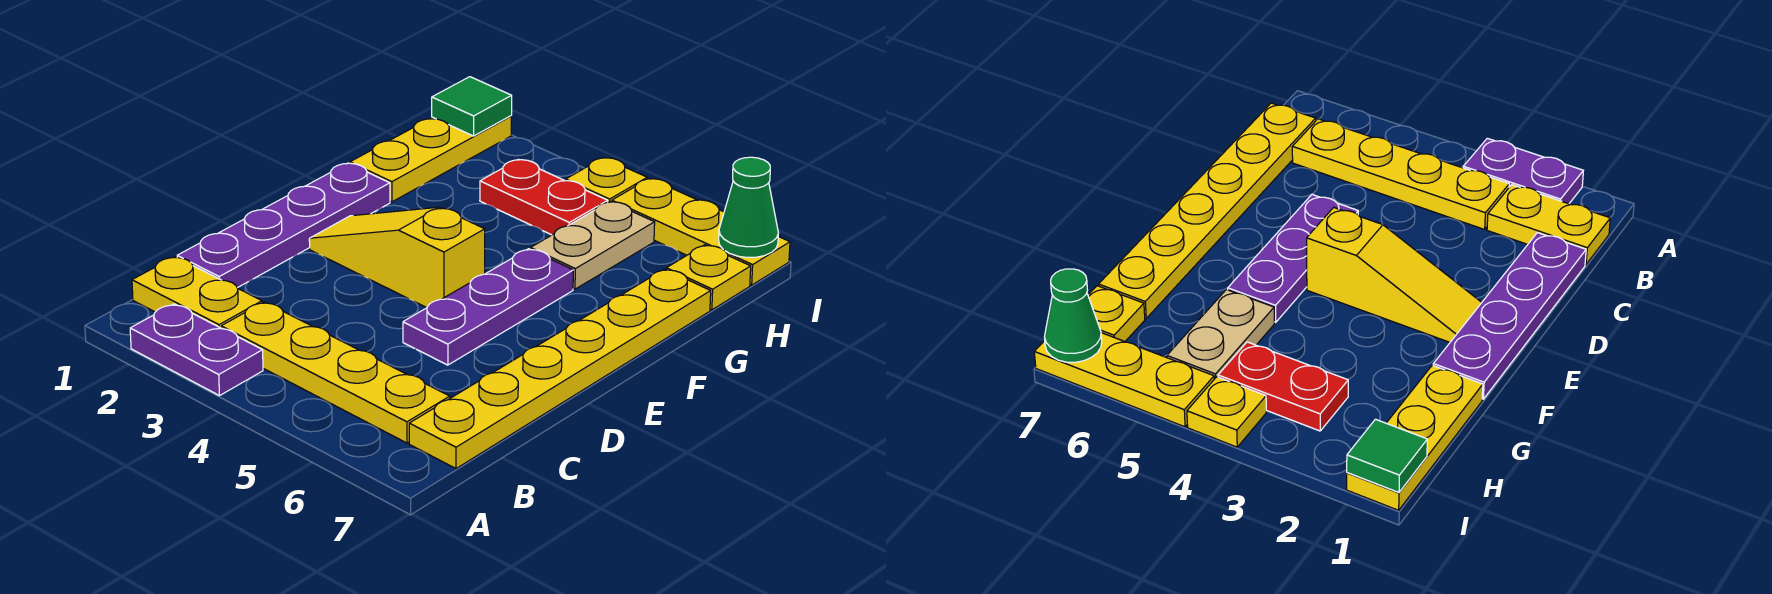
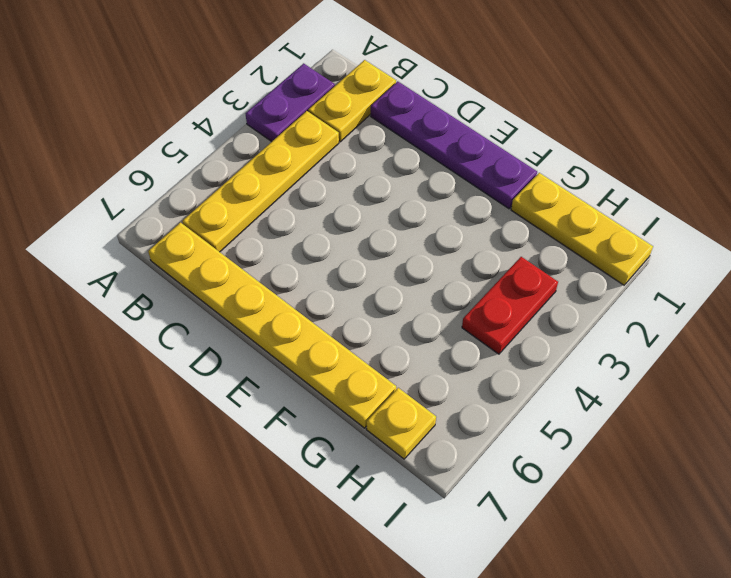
none -> purple plate D5:F5 level 1
none -> yellow slope E2:E4 level 1 top 4
none -> tan plate G5:H5 level 1

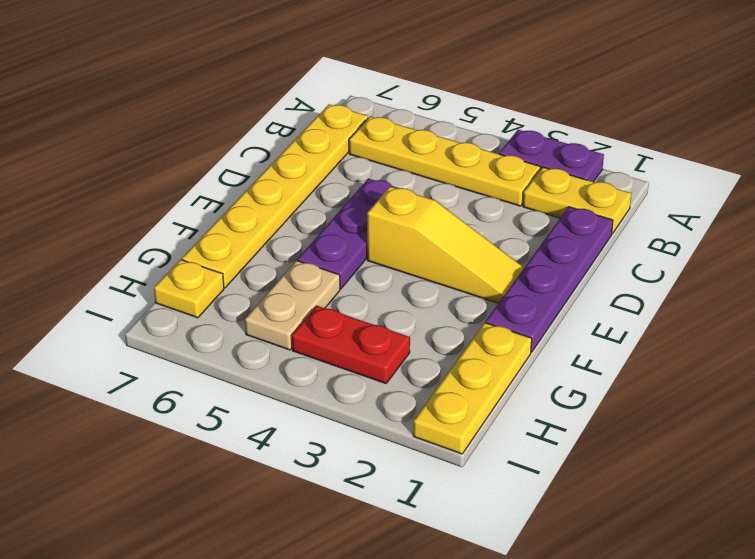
none -> yellow plate I4 level 1
none -> yellow plate I5:I7 level 1
none -> green tile I1 level 2

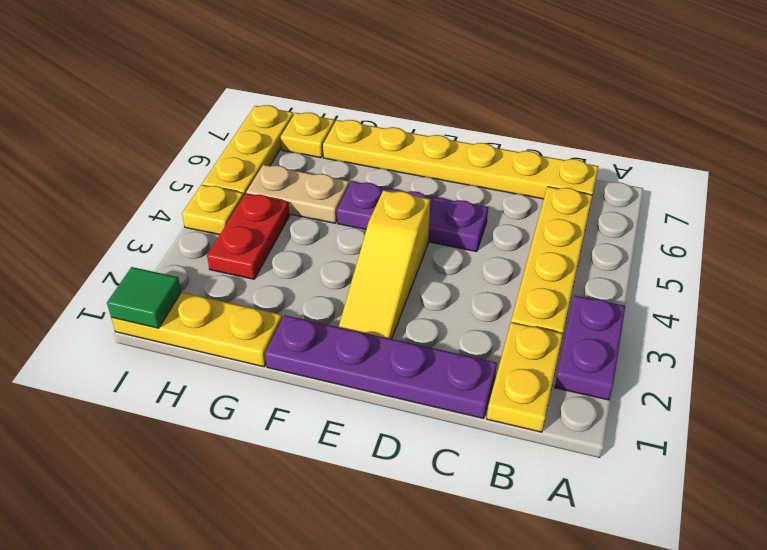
none -> green cone I7 level 2

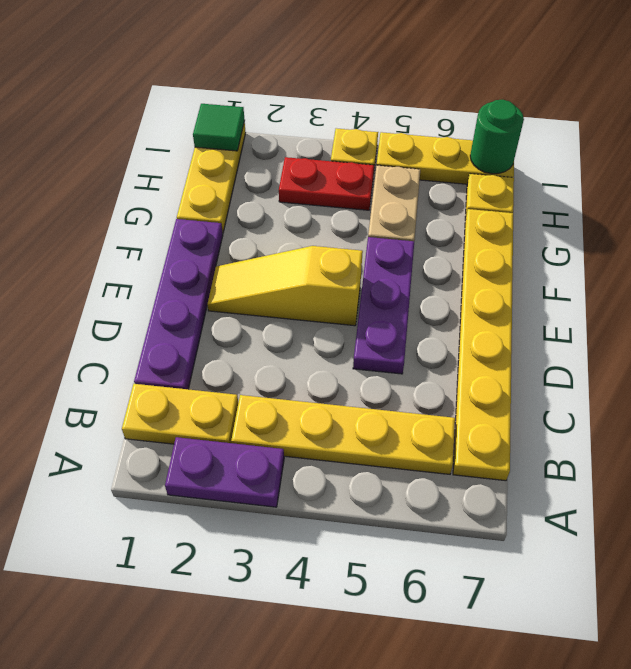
green round brick I7 level 2 -> green cone I7 level 2

